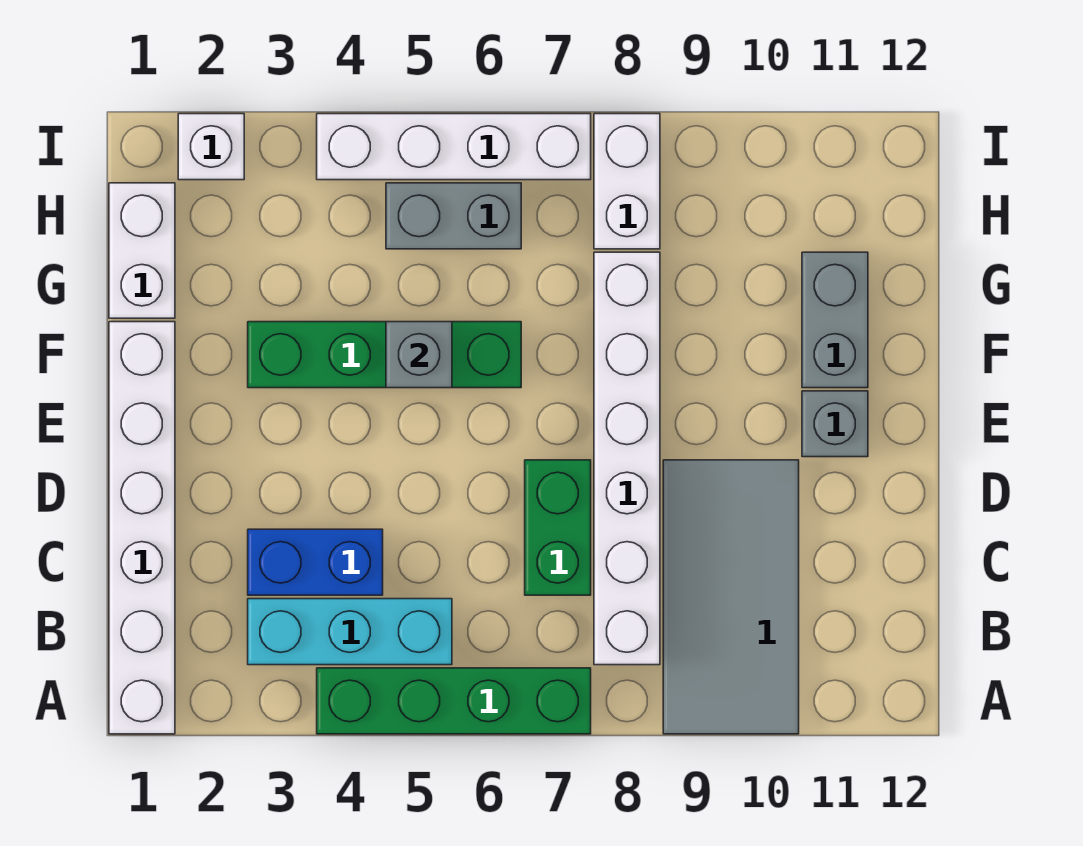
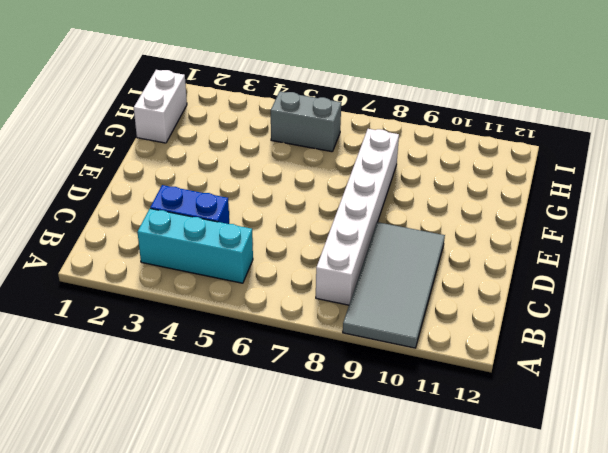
none -> white brick A1:F1 level 1
none -> green brick A4:A7 level 1
none -> green brick C7:D7 level 1

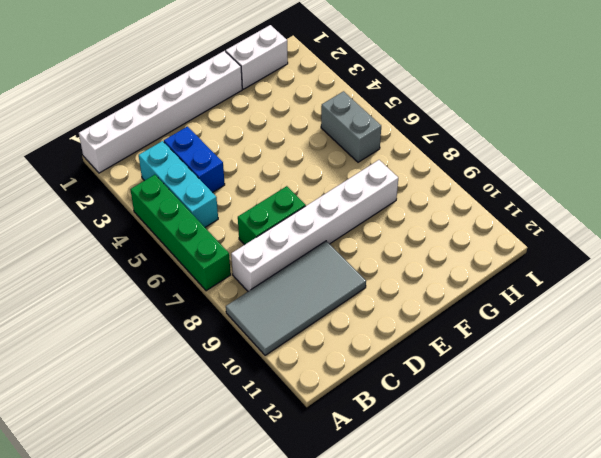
none -> grey brick E11 level 1
none -> green brick F3:F6 level 1
none -> grey brick F11:G11 level 1

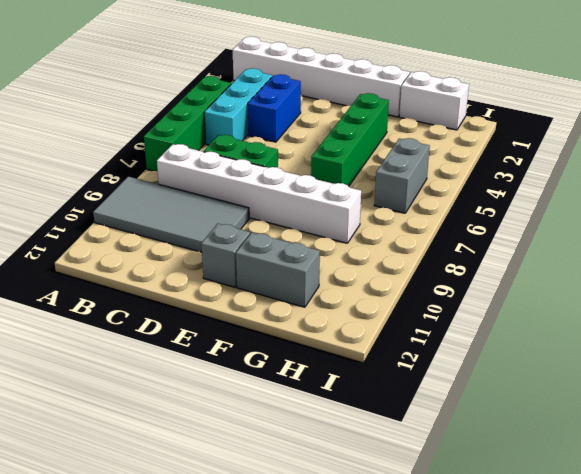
none -> white brick H8:I8 level 1
none -> white brick I2 level 1
none -> white brick I4:I7 level 1

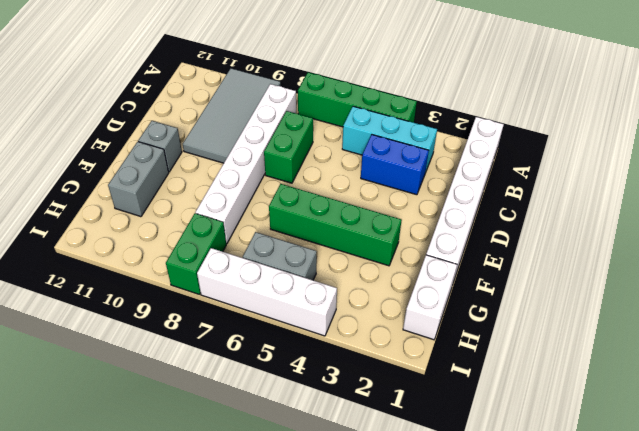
green brick H8:I8 level 1 -> white brick H8:I8 level 1
none -> white brick I2 level 1
none -> grey brick F5 level 2

